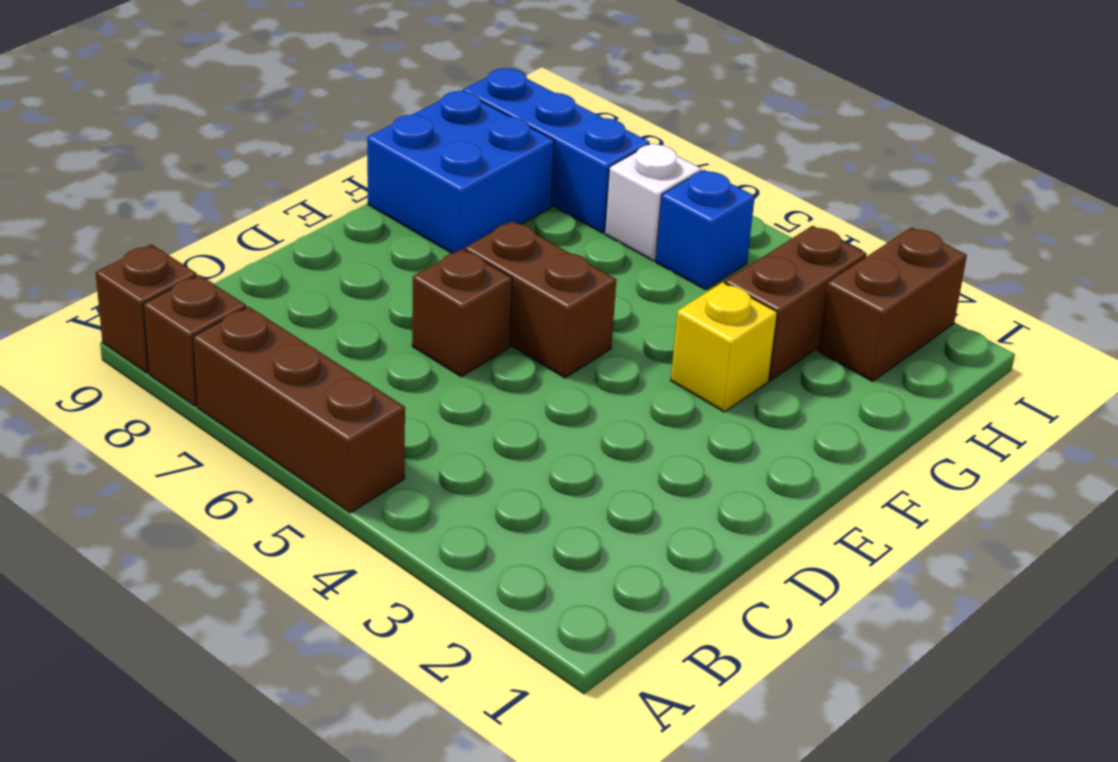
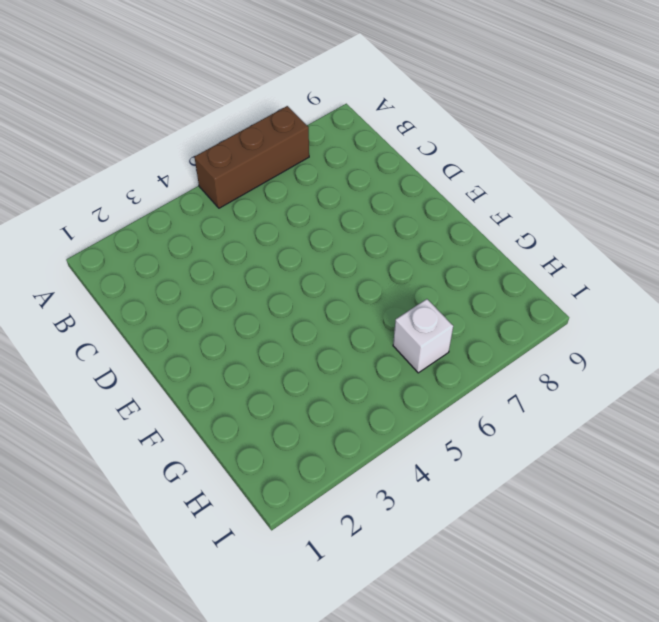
none -> brown brick A8 level 1
none -> brown brick A9 level 1
none -> brown brick D6 level 1

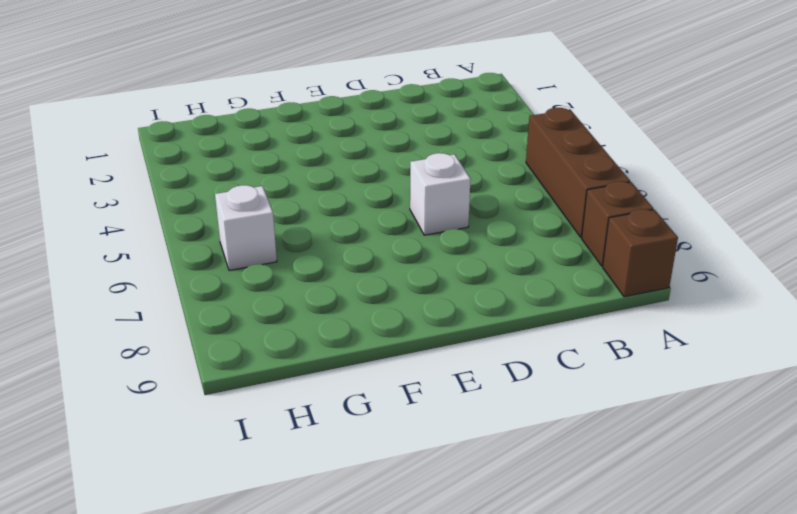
white brick D6 level 1 -> brown brick D6 level 1
none -> brown brick E5:E6 level 1
none -> yellow brick F3 level 1
none -> blue brick F8:G9 level 1

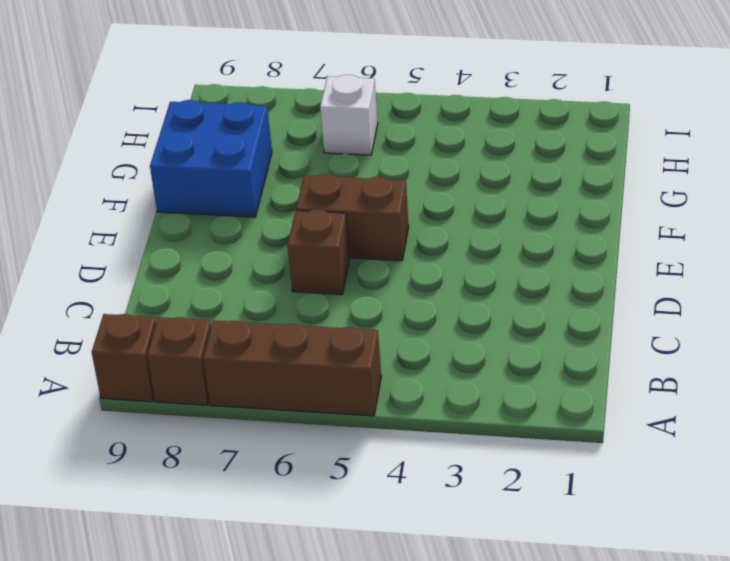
none -> yellow brick F3 level 1
none -> brown brick G3:H3 level 1
none -> brown brick H2:I2 level 1

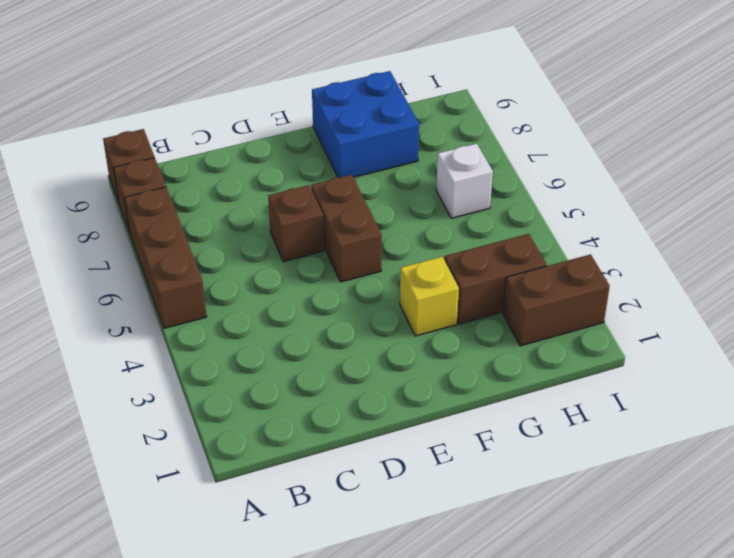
none -> blue brick H5 level 1
none -> blue brick H7:H9 level 1

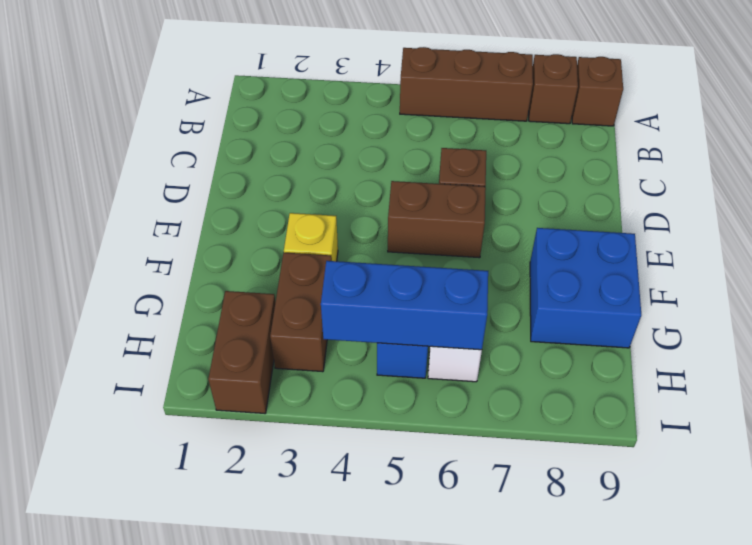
blue brick H4:H6 level 2 -> blue brick H7:H9 level 1

